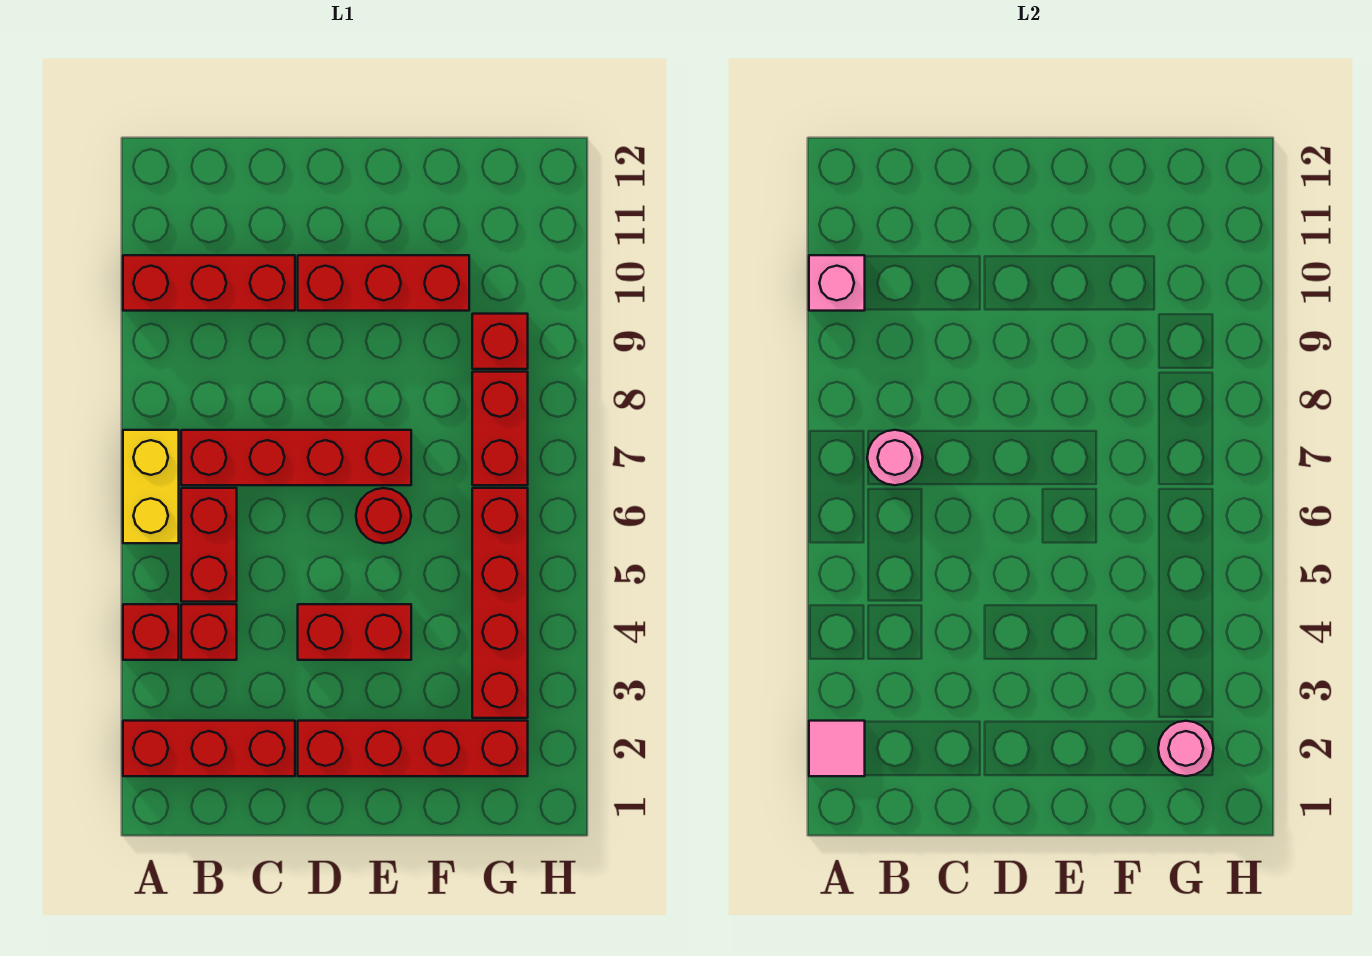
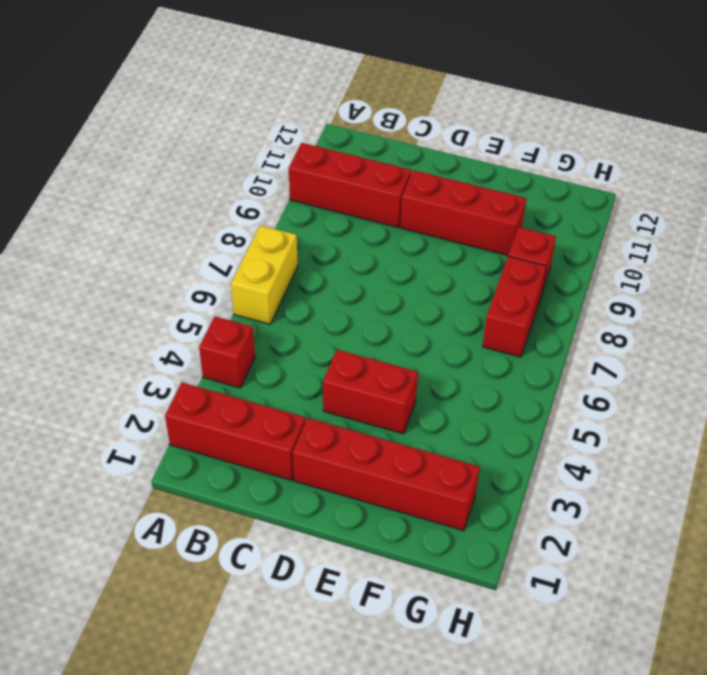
none -> red brick B4 level 1
none -> red brick B5:B6 level 1
none -> red brick B7:E7 level 1

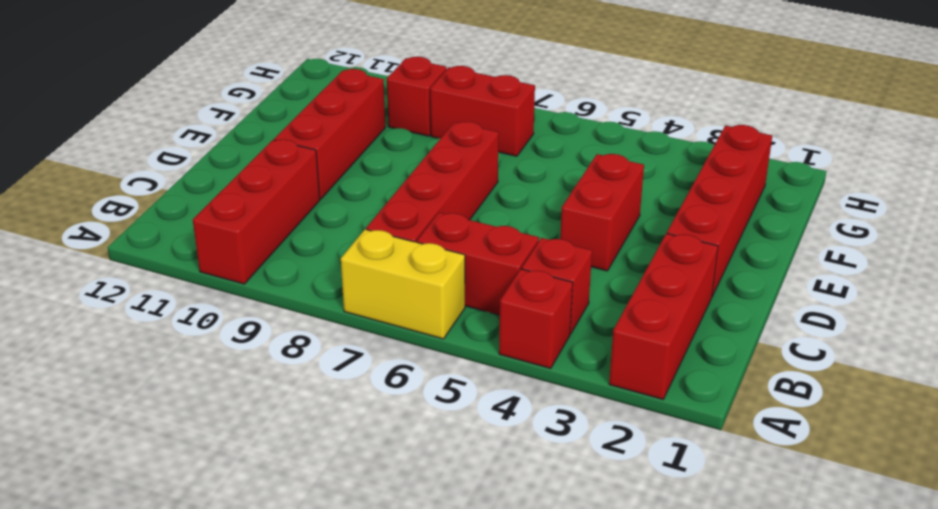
none -> red round brick E6 level 1
none -> red brick G3:G6 level 1
none -> pink tile A2 level 2

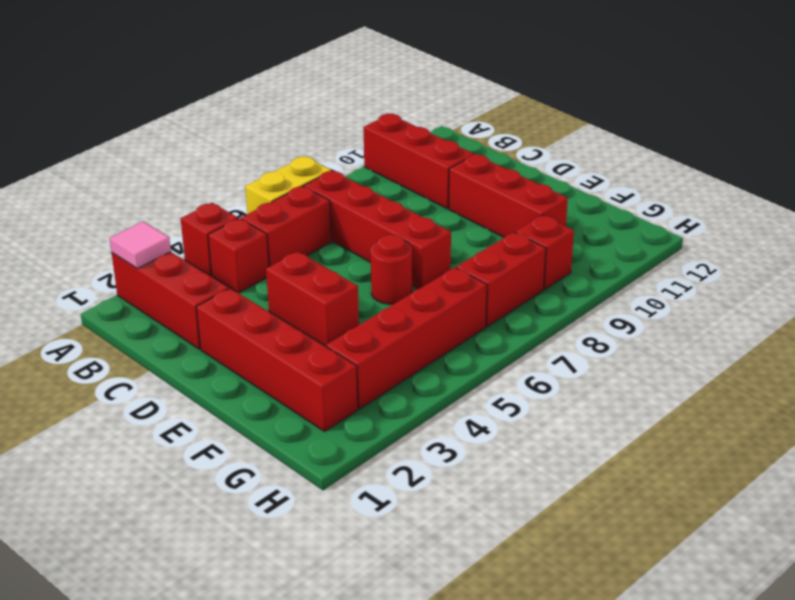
none -> pink brick A10 level 2
none -> pink round brick B7 level 2
none -> pink round brick G2 level 2

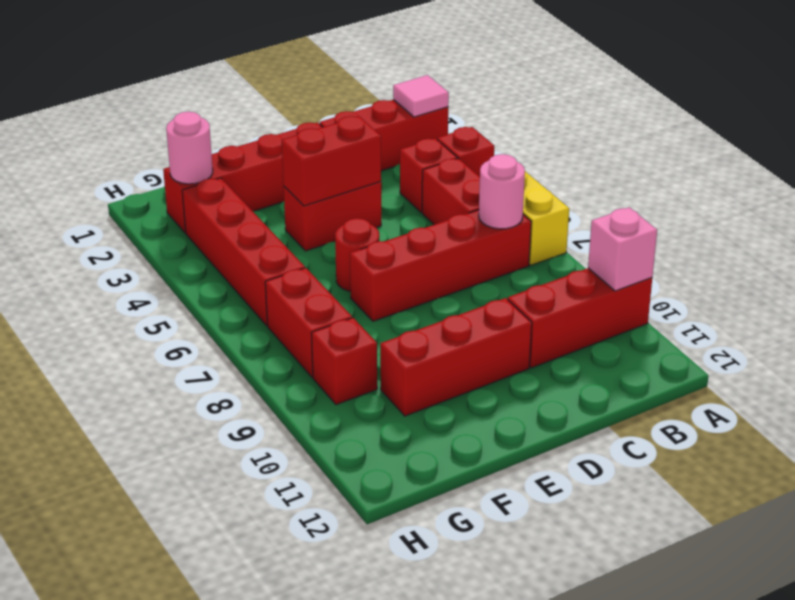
red brick D4:E4 level 2 -> none

